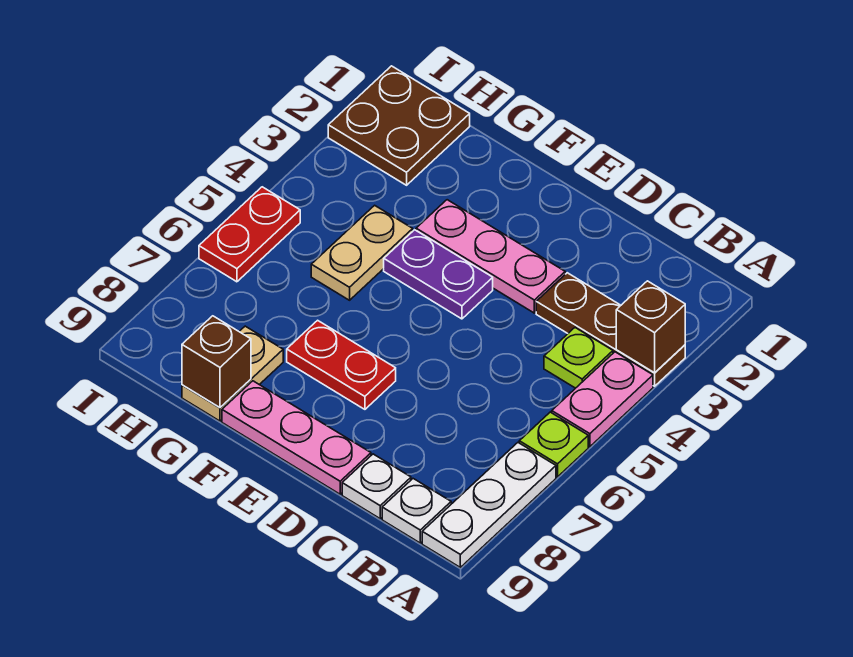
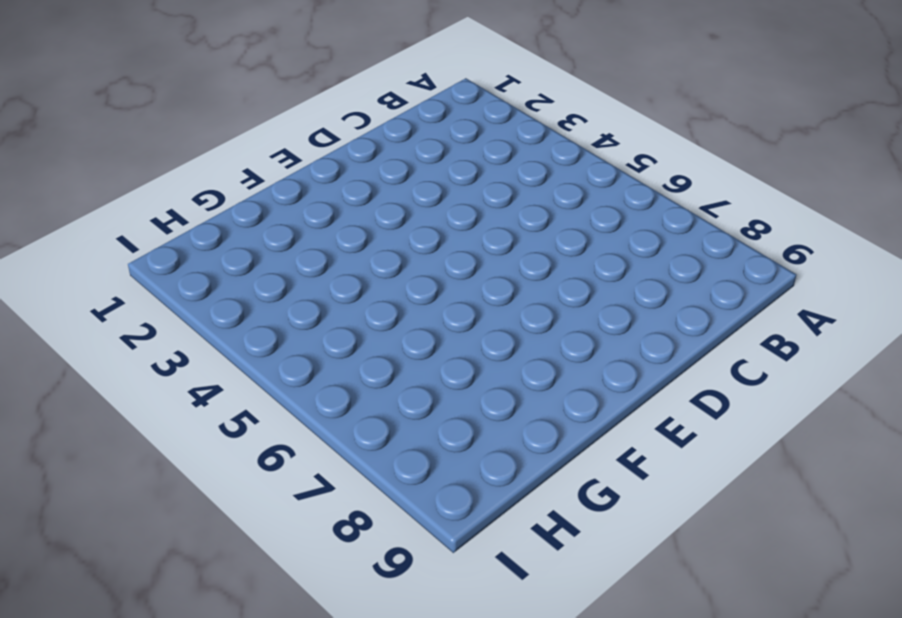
none -> brown plate A3:C3 level 1
none -> pink plate A4:A5 level 1
none -> lime plate A6 level 1

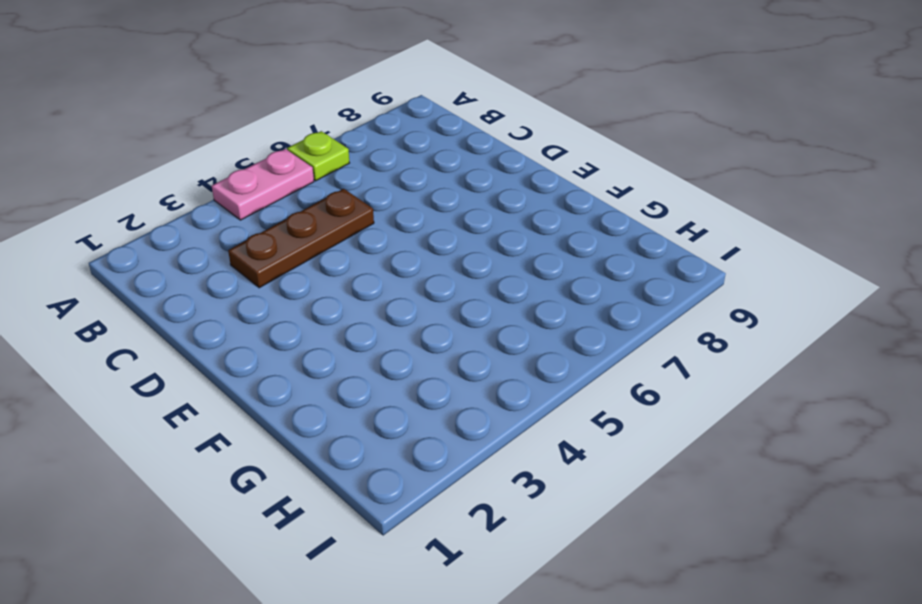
brown plate C3:C5 level 1 -> brown plate A3:C3 level 1
none -> white plate A7:A9 level 1
none -> lime plate B4 level 1
none -> white plate B9 level 1

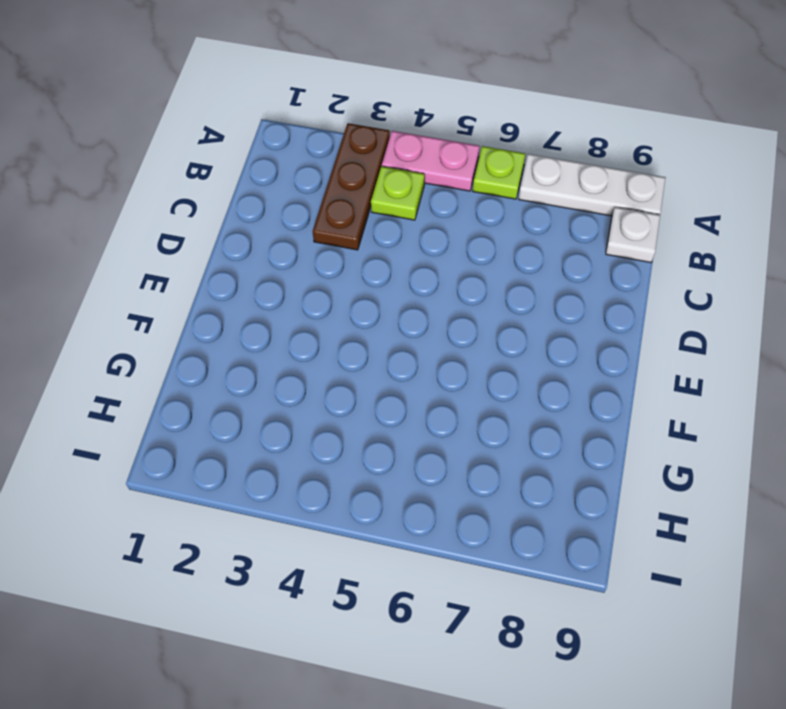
none -> white plate C9 level 1
none -> pink plate D3:F3 level 1
none -> pink plate D9:F9 level 1

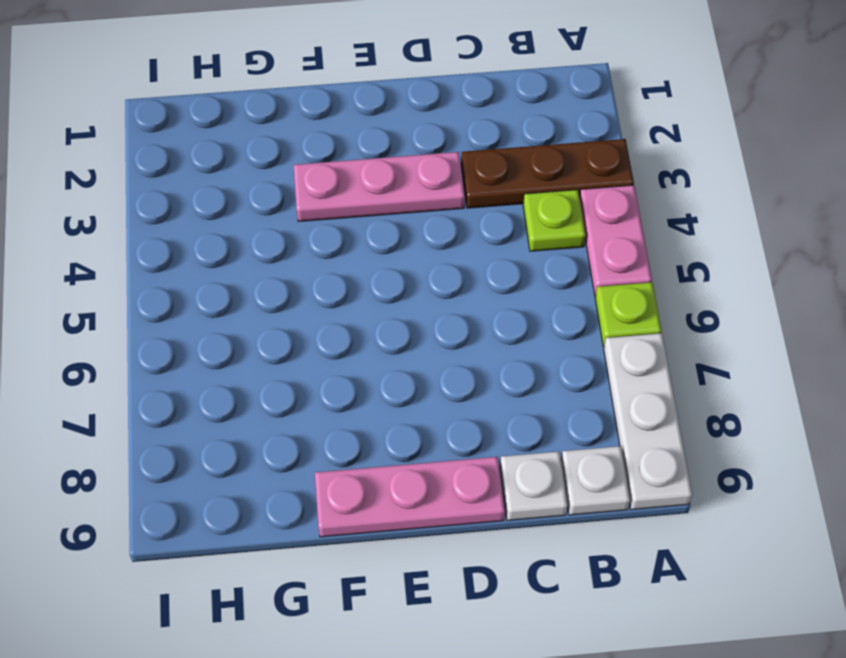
none -> purple plate E4:F4 level 1
none -> red plate E7:F7 level 1
none -> tan plate G4:G5 level 1

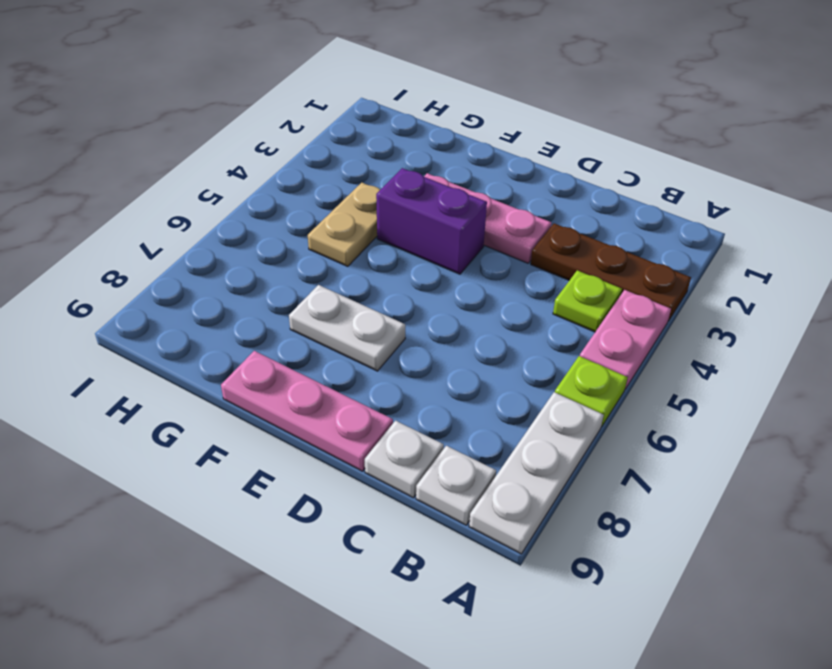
purple brick E4:F4 level 1 -> purple plate E4:F4 level 1
white plate E7:F7 level 1 -> red plate E7:F7 level 1
none -> tan plate G8:G9 level 1
none -> brown plate H1:I2 level 1
none -> red plate I5:I6 level 1

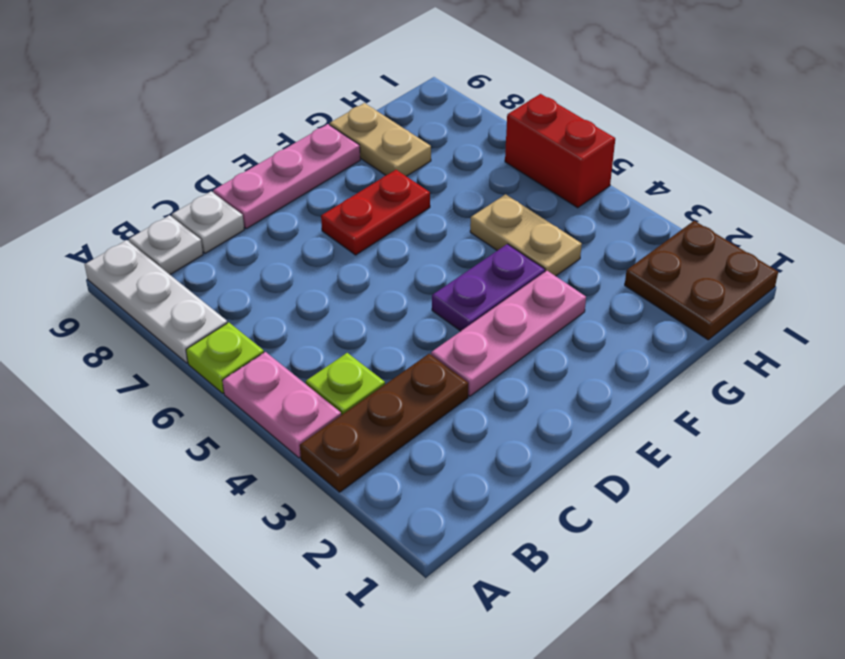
red brick I5:I6 level 1 -> red plate I5:I6 level 1
none -> brown brick A3 level 2
none -> brown brick G9 level 2

